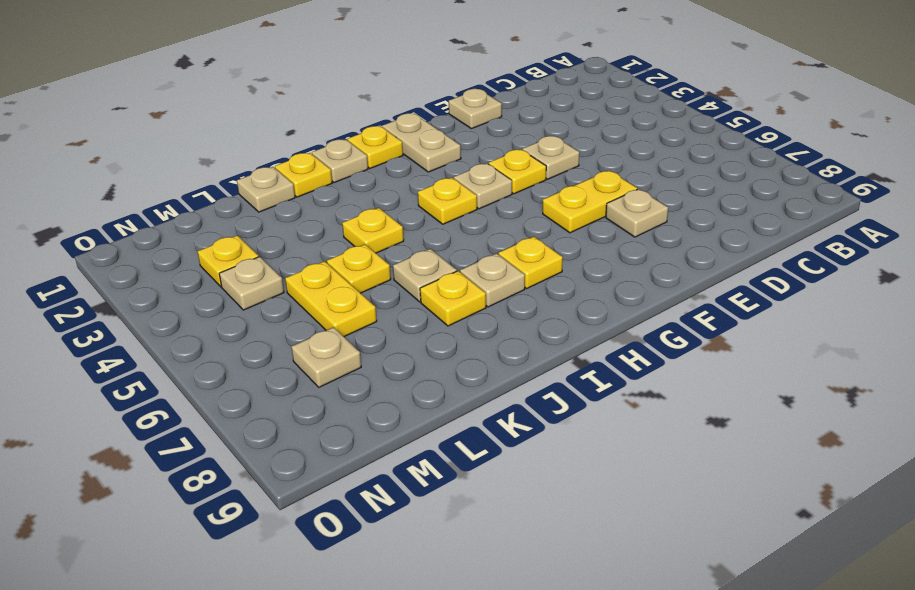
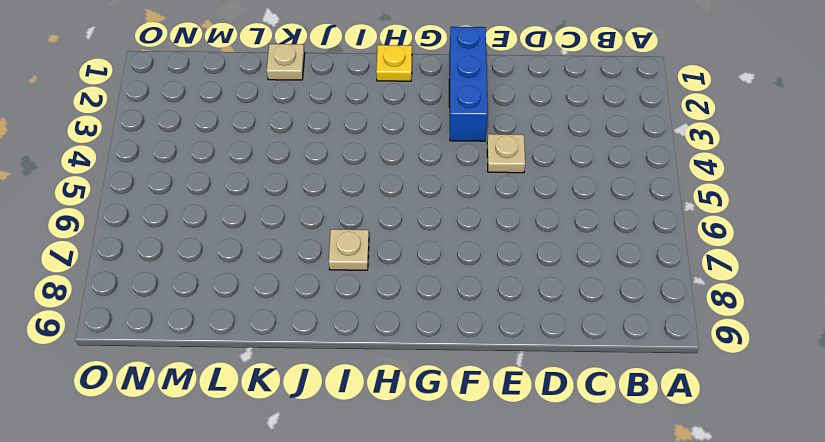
blue brick F1:F3 level 1 -> none
none -> tan plate E1 level 1
none -> yellow plate E6:F6 level 1
none -> tan plate E7 level 1

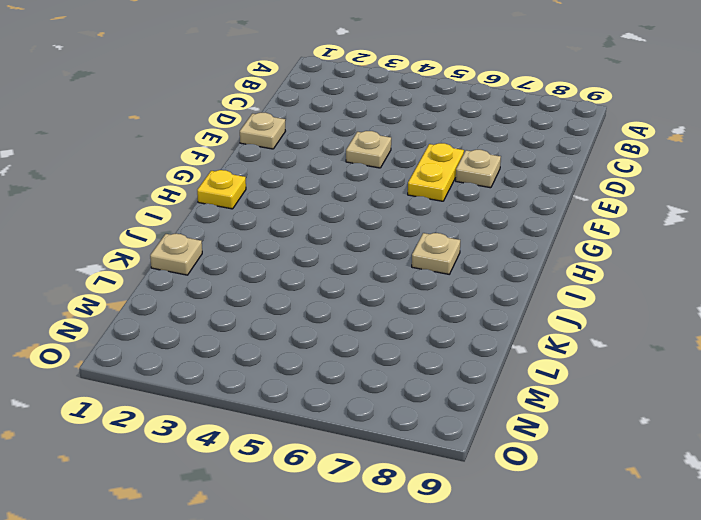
none -> yellow plate F4 level 1
none -> tan plate G1:G2 level 1
none -> tan plate G4 level 1

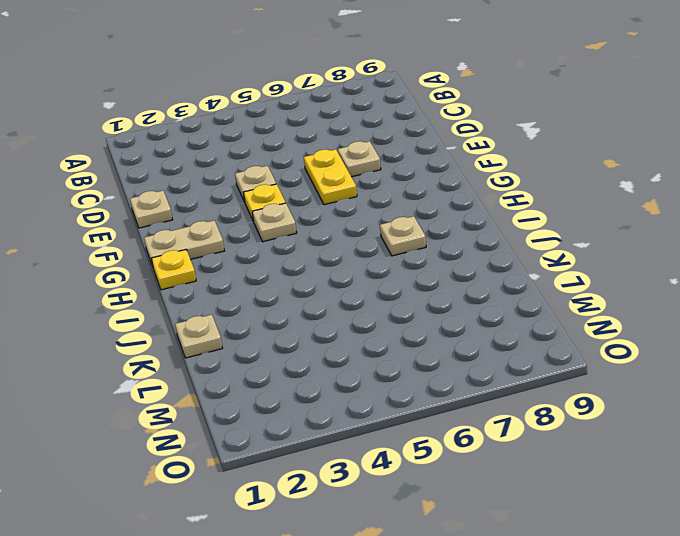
none -> yellow plate H4 level 1
none -> yellow plate H7 level 1
none -> tan plate I1 level 1

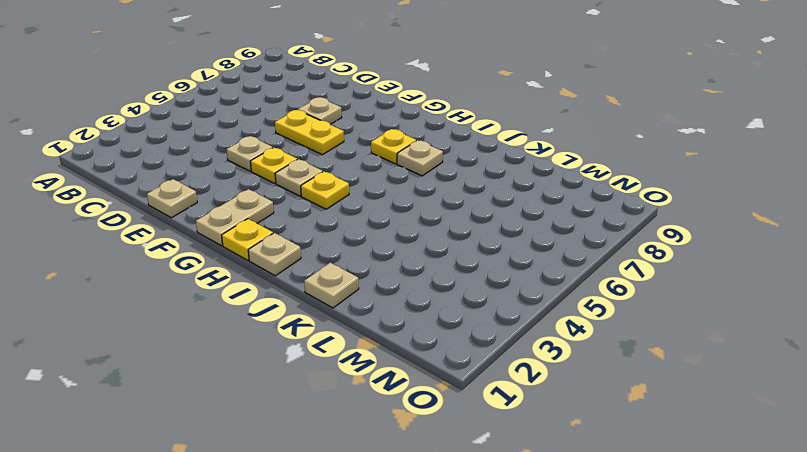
none -> yellow plate J1 level 1
none -> yellow plate J4 level 1
none -> tan plate J6 level 1

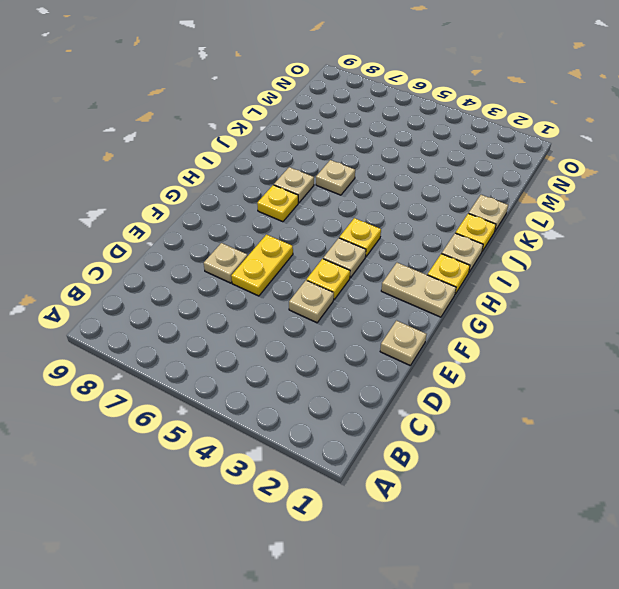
none -> yellow plate J4 level 1
none -> yellow plate J7 level 1
none -> yellow plate K5 level 1

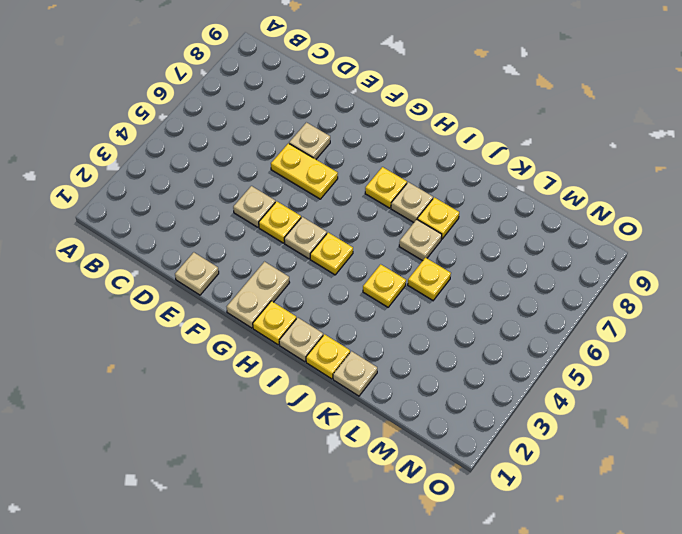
none -> yellow plate L5:L6 level 1
none -> yellow plate M3 level 1
none -> tan plate M4 level 1

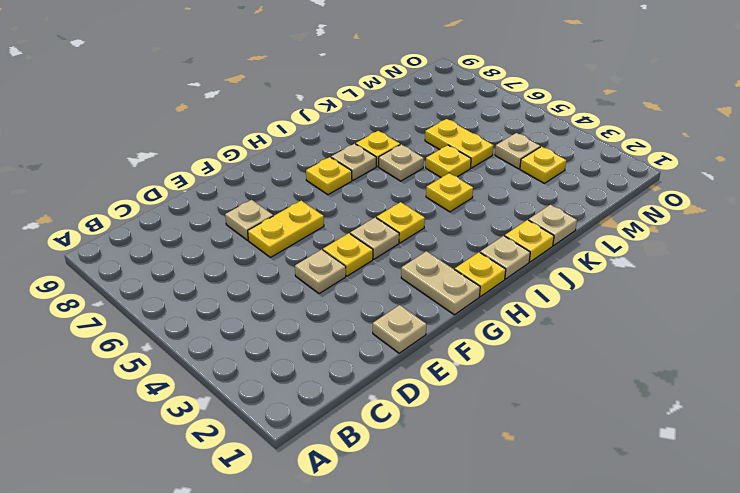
none -> tan plate M7 level 1

